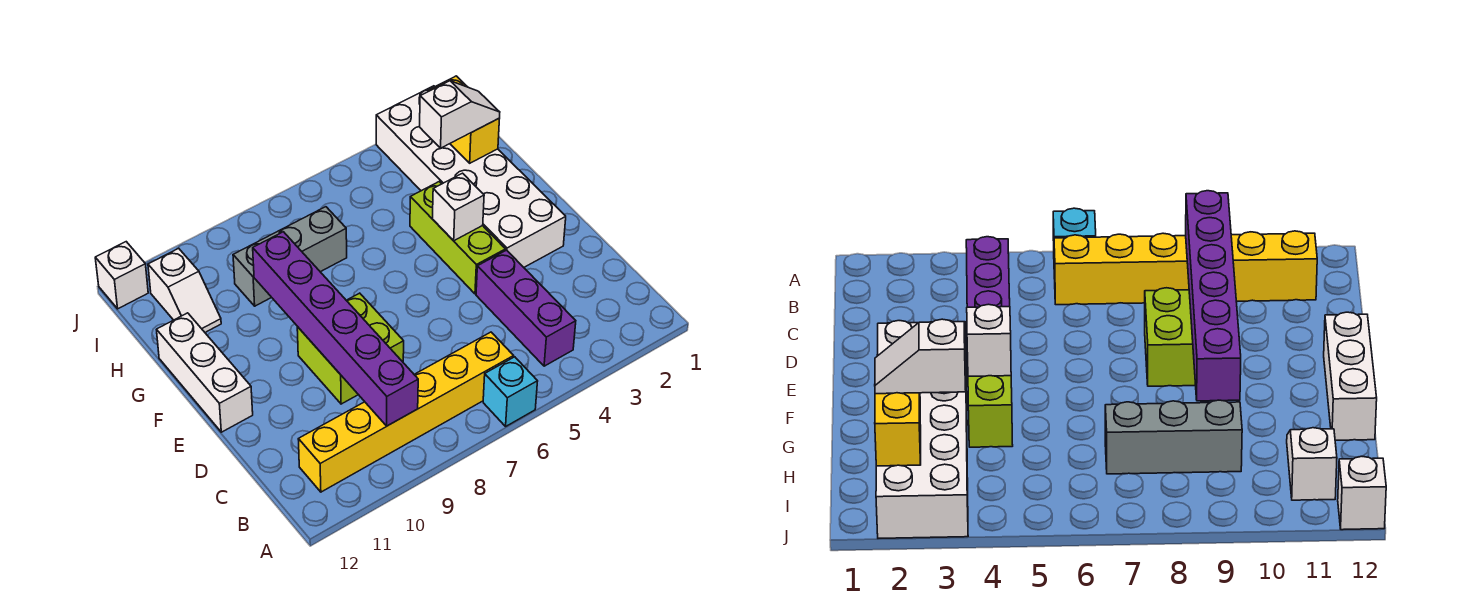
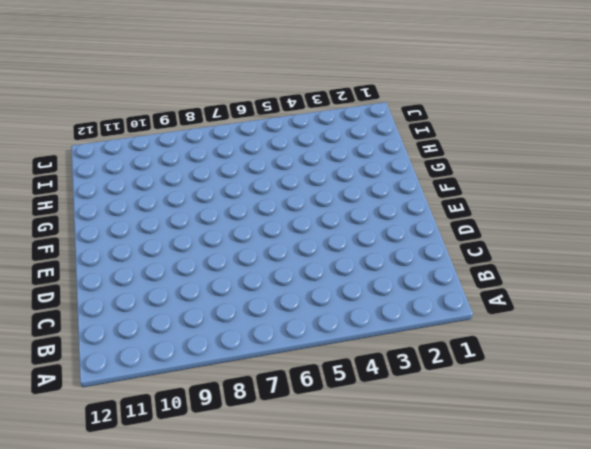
none -> cyan brick A6 level 1
none -> purple brick B4:D4 level 1
none -> yellow brick B6:B11 level 1

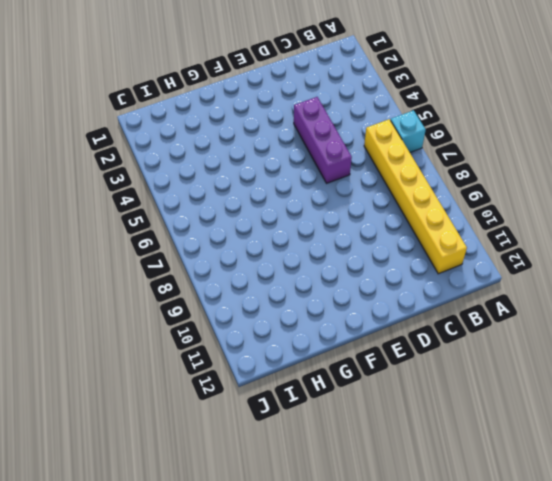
purple brick D4:D6 level 1 -> purple brick B4:D4 level 1
none -> lime brick D8:E9 level 1
none -> white brick E2:J3 level 1
none -> lime brick E4:G4 level 1

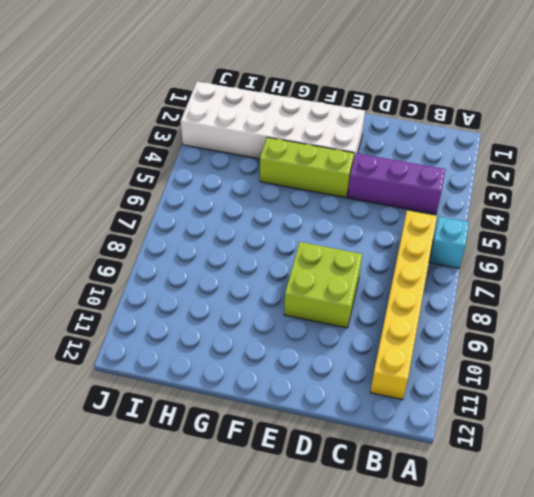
none -> white brick E12:G12 level 1
none -> grey brick H7:H9 level 1
none -> white slope H11:I11 level 1 top I

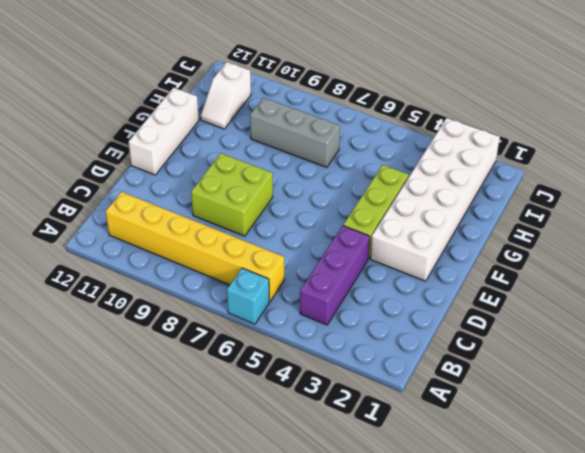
none -> white brick J12 level 1
none -> purple brick B9:G9 level 2
none -> white brick F4 level 2

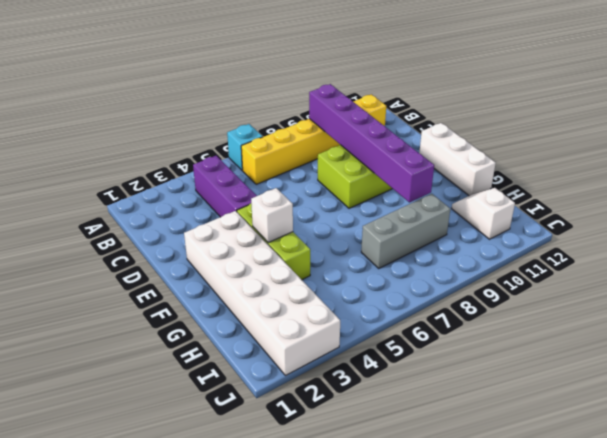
none -> white brick J12 level 1
none -> yellow brick H2:I2 level 2
none -> white slope H2:H3 level 3 top 3

